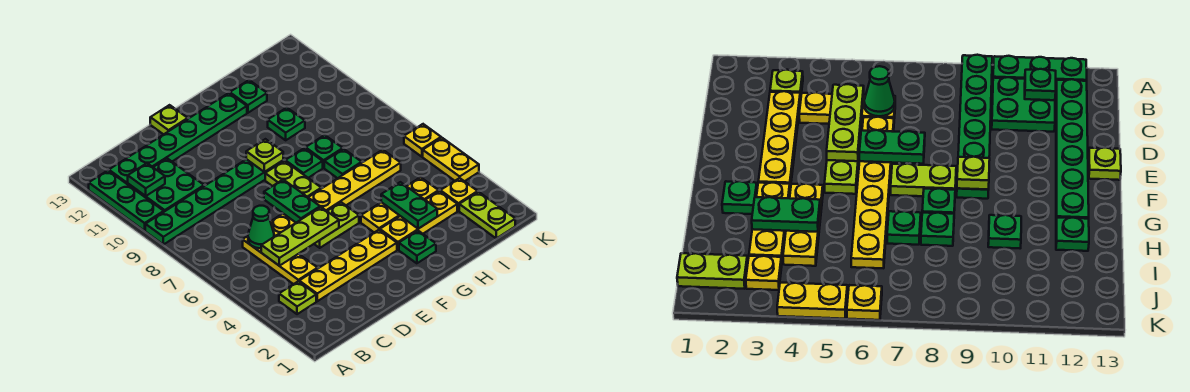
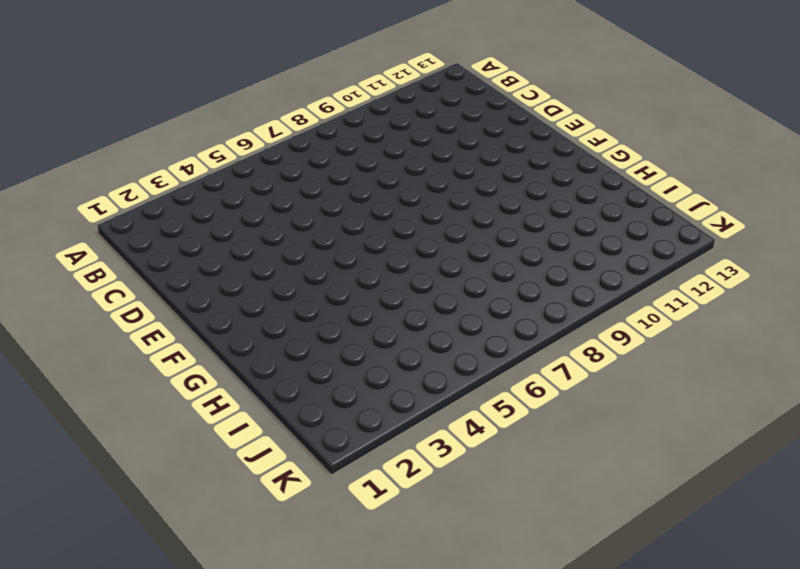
none -> green plate A9:F9 level 1
none -> green plate A10:A12 level 1
none -> lime plate B3 level 1

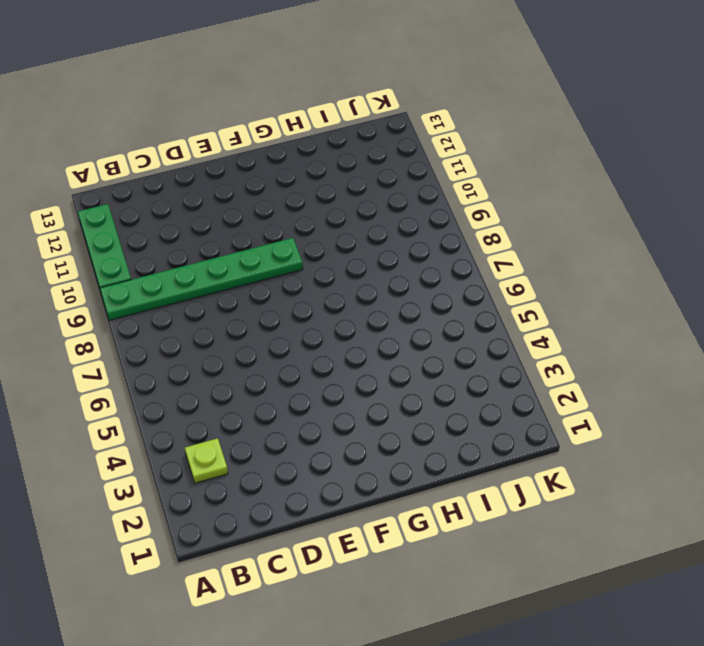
none -> green plate B10:C11 level 1
none -> green plate B12:G12 level 1
none -> yellow plate C3:F3 level 1

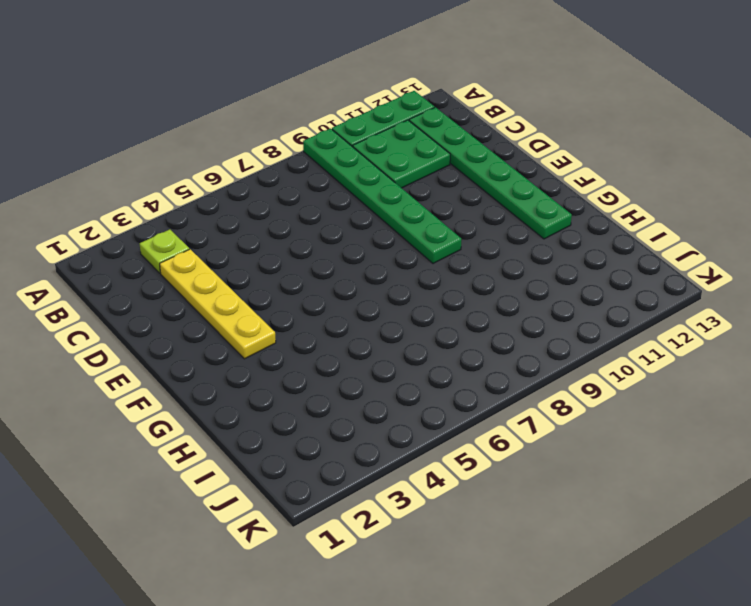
none -> yellow plate C4:C6 level 1
none -> yellow plate D6:I6 level 1
none -> lime plate E5:F5 level 1

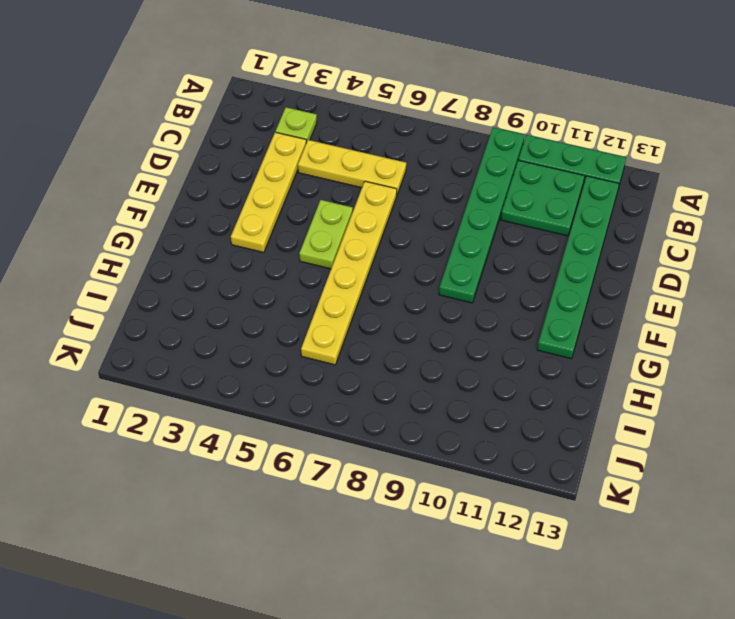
none -> lime plate E13 level 1
none -> lime plate F7:F8 level 1
none -> green plate G2 level 1

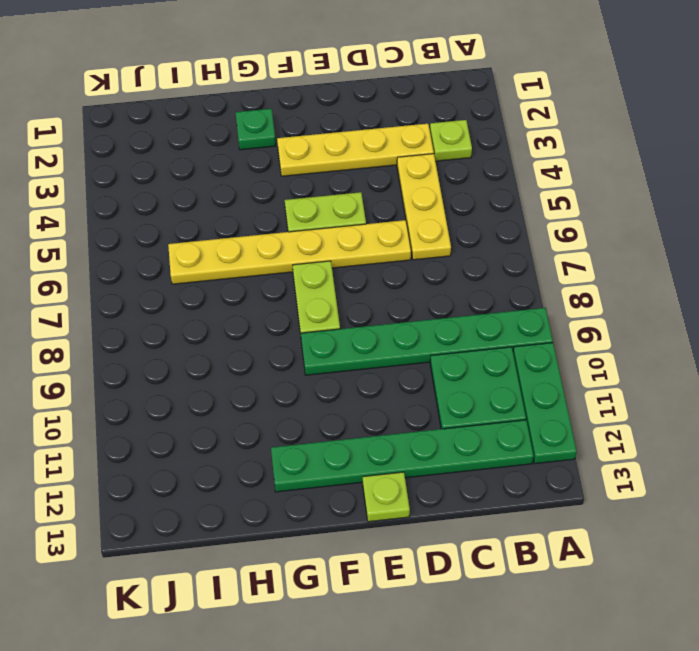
none -> yellow plate G3:I3 level 1
none -> yellow plate G4:I4 level 1
none -> green plate G8 level 1

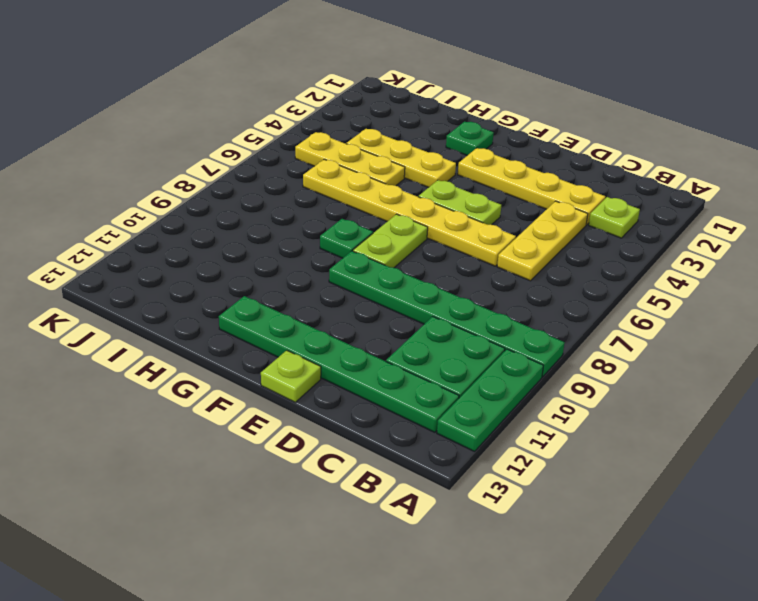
yellow plate H5:J5 level 1 -> yellow plate G3:I3 level 1
none -> green plate H7 level 1
none -> green plate H8 level 1
none -> green plate H10 level 1

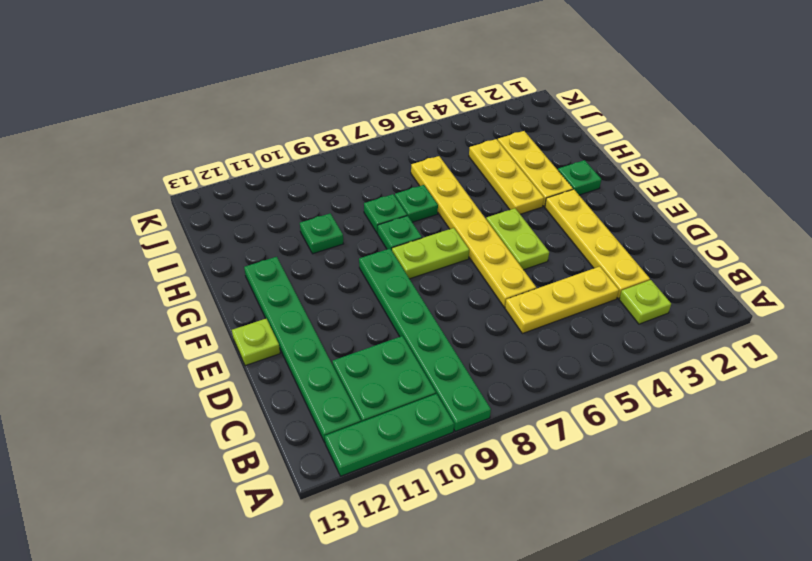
none -> green plate H12 level 1
none -> lime plate J1:J2 level 1
none -> yellow plate J3 level 1

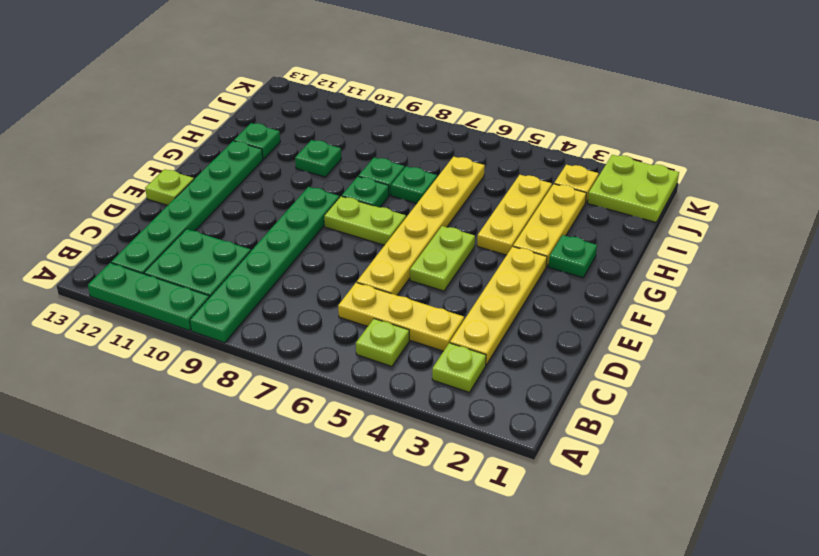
lime plate B5 level 1 -> lime plate F9 level 2
lime plate J1:K2 level 1 -> lime plate J1:J2 level 1
none -> yellow plate K4:K5 level 1
none -> yellow plate K6 level 1
none -> green plate B11 level 2

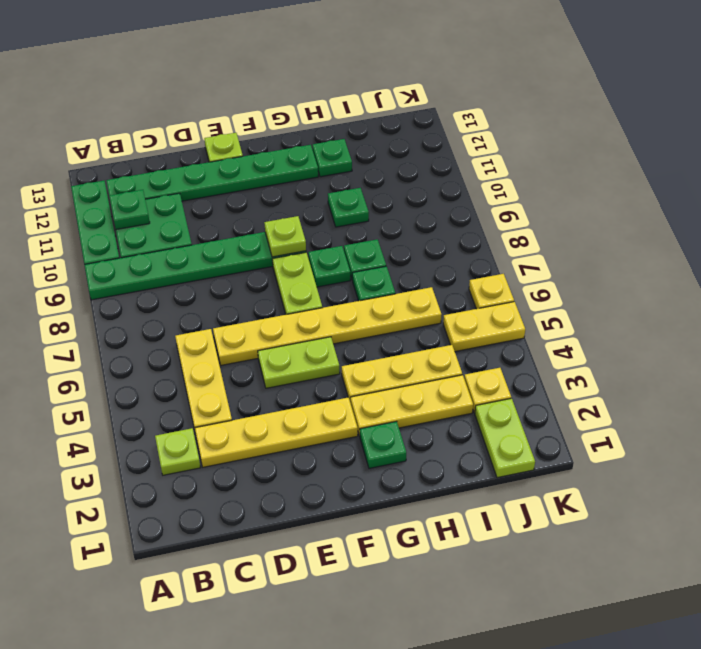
yellow plate J5:K5 level 1 -> yellow plate K4:K5 level 1
none -> lime plate C5:E5 level 2
none -> green cone C6 level 2
none -> green plate E6:E7 level 2

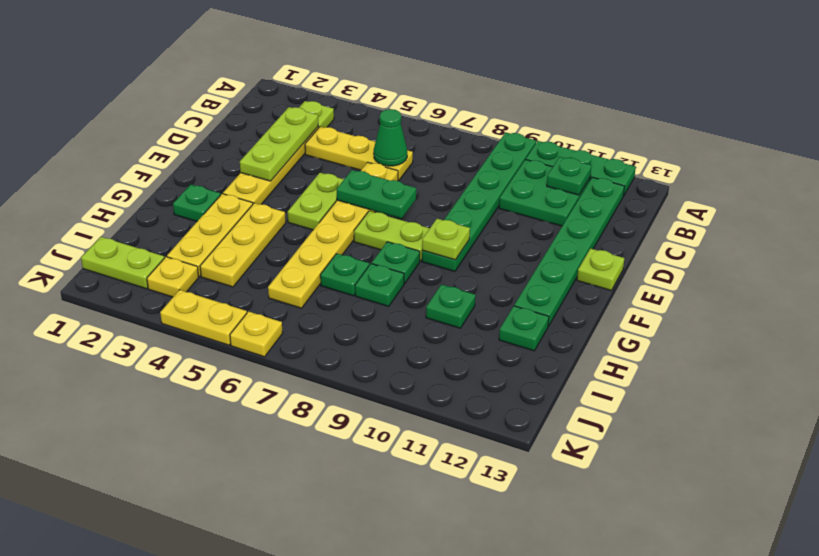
lime plate C3:E3 level 2 -> lime plate C5:E5 level 2
none -> green plate H3:H4 level 2

